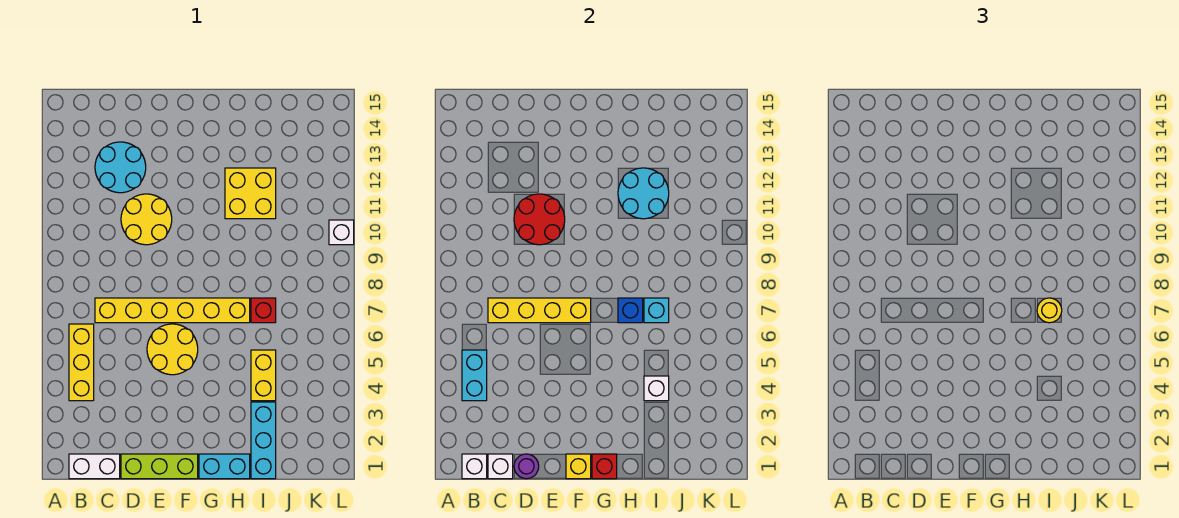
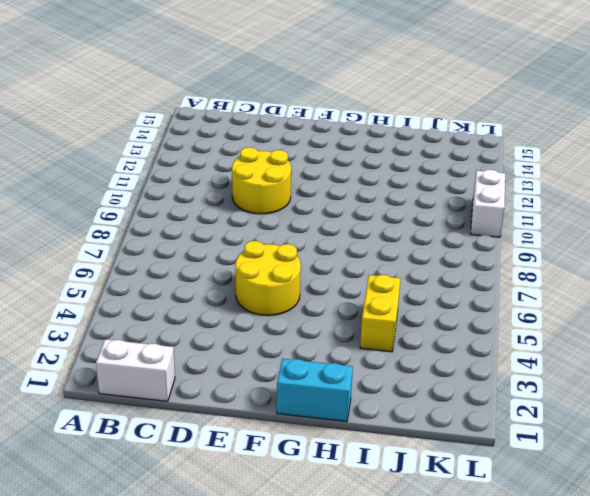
white brick L10:L11 level 1 -> white brick L10 level 1
none -> yellow brick B4:B6 level 1
none -> yellow brick C7:H7 level 1
none -> cyan round brick C12:D13 level 1

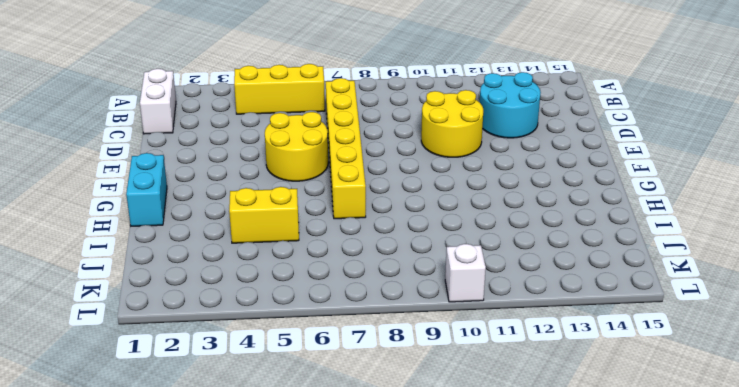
none -> lime brick D1:F1 level 1
none -> yellow brick H11:I12 level 1
none -> cyan brick I1:I3 level 1

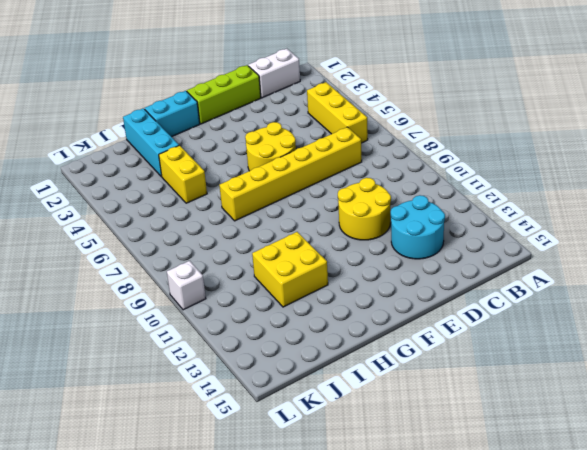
none -> red brick I7 level 1
none -> white brick B1 level 2
none -> cyan brick B4:B5 level 2

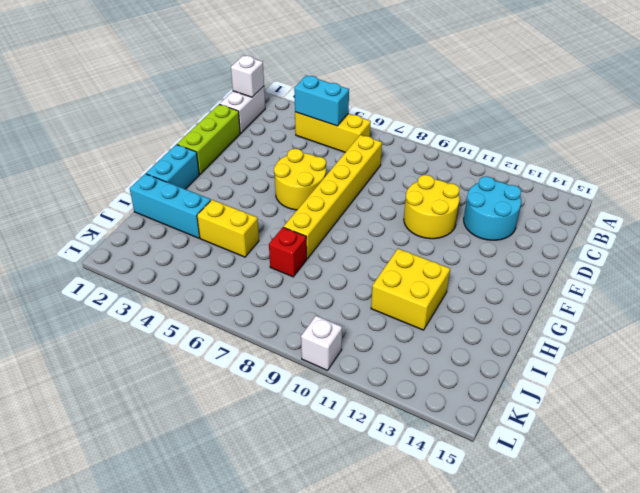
none -> white brick C1 level 2
none -> yellow brick C7:F7 level 2
none -> purple round brick D1 level 2

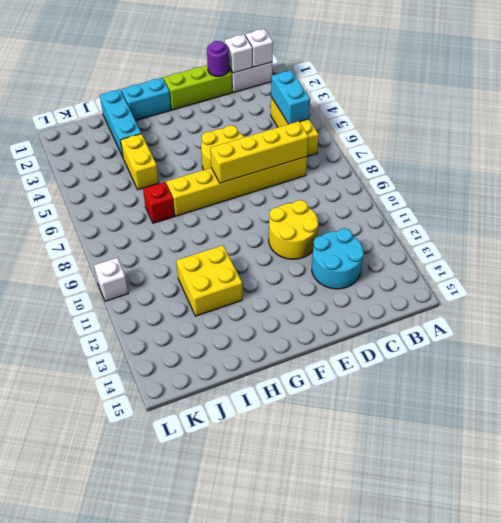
none -> red round brick D10:E11 level 2
none -> yellow brick F1 level 2
none -> red brick G1 level 2

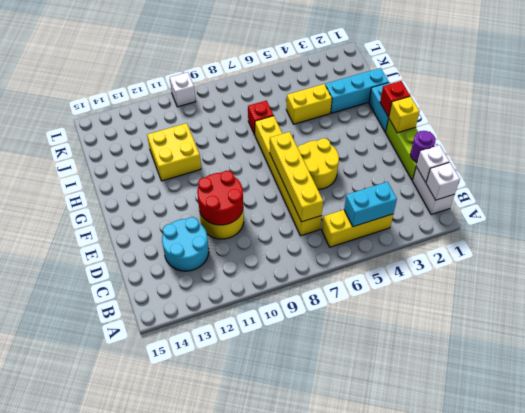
none -> blue brick H7 level 2
none -> cyan round brick H11:I12 level 2
none -> white brick I4 level 2

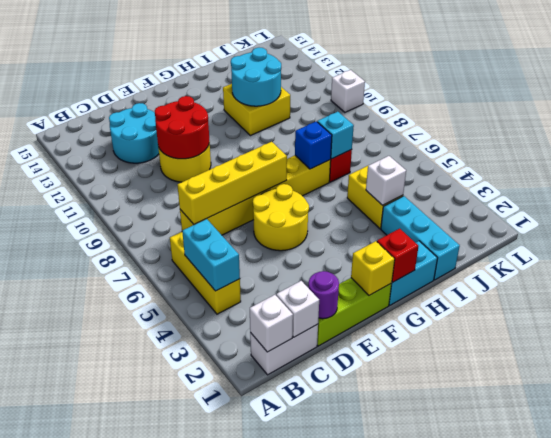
none -> yellow round brick I7 level 3

